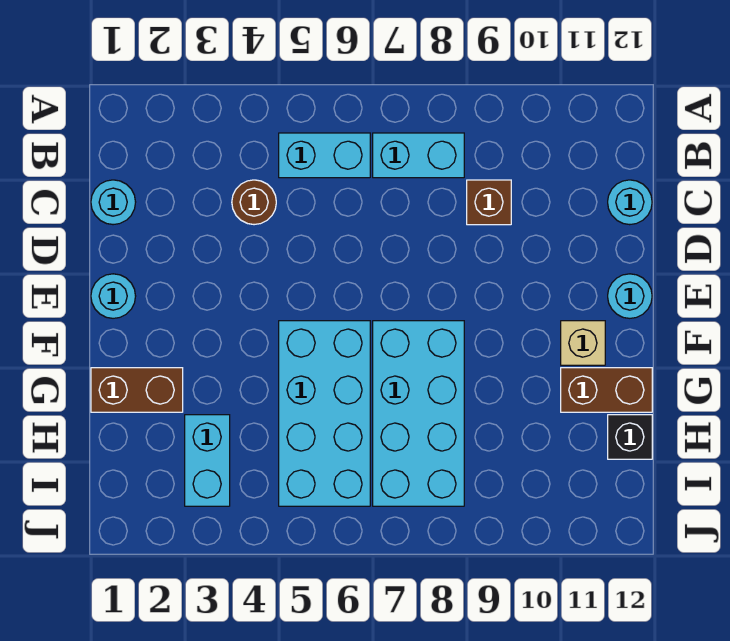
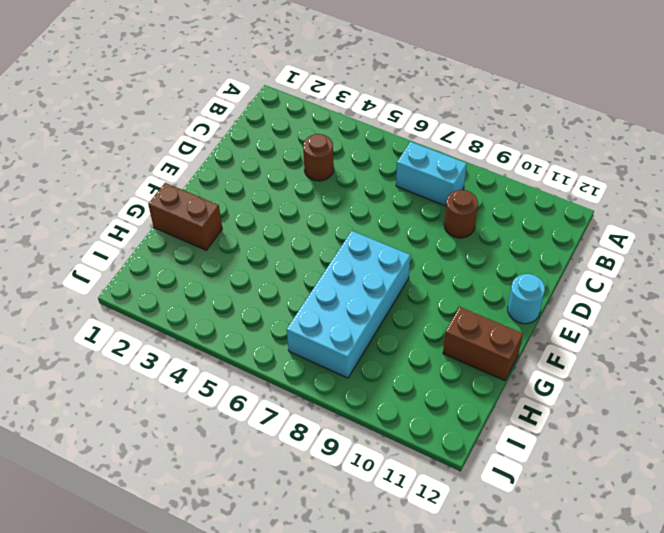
brown round brick C9 level 1 -> brown brick C9 level 1
none -> cyan brick B5:B6 level 1
none -> cyan round brick C1 level 1
none -> cyan round brick C12 level 1

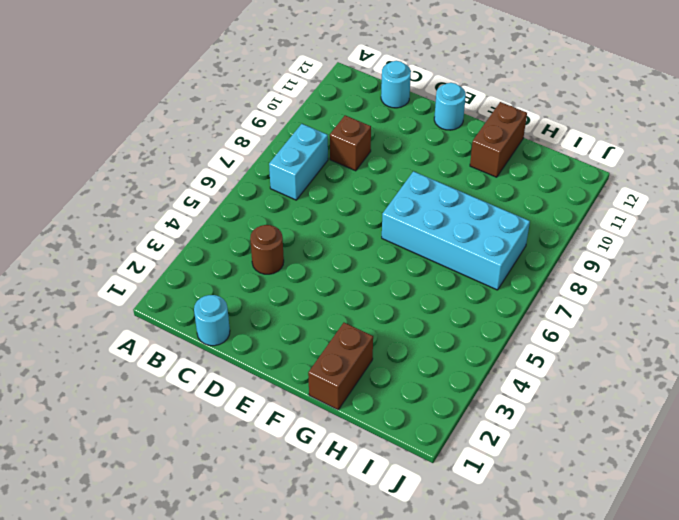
none -> cyan brick B5:B6 level 1
none -> cyan round brick E1 level 1
none -> cyan brick F5:I6 level 1

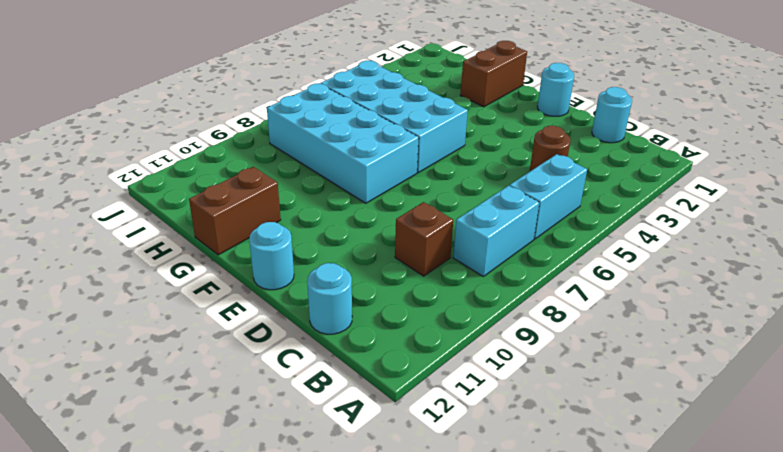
none -> tan brick F11 level 1
none -> cyan brick H3:I3 level 1
none -> black brick H12 level 1

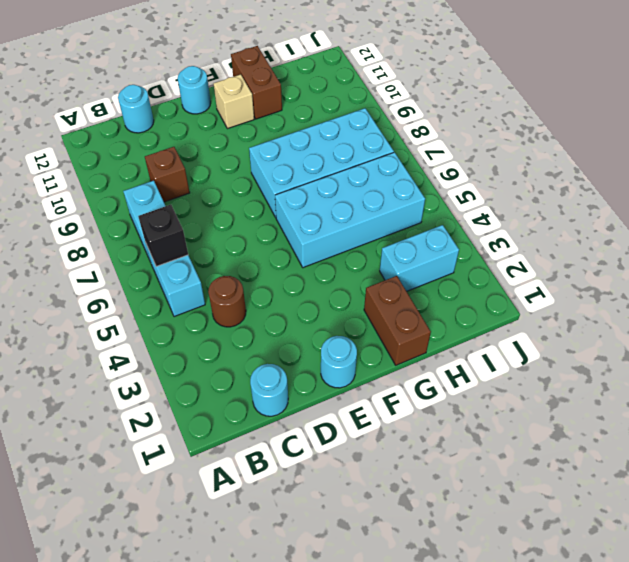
black brick B6 level 2 -> black brick H12 level 1

